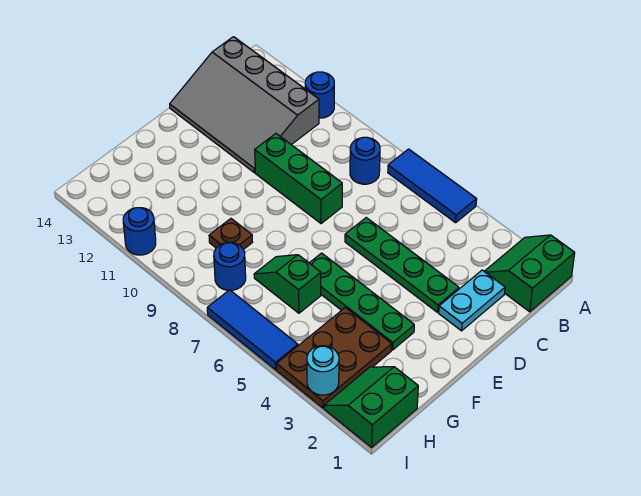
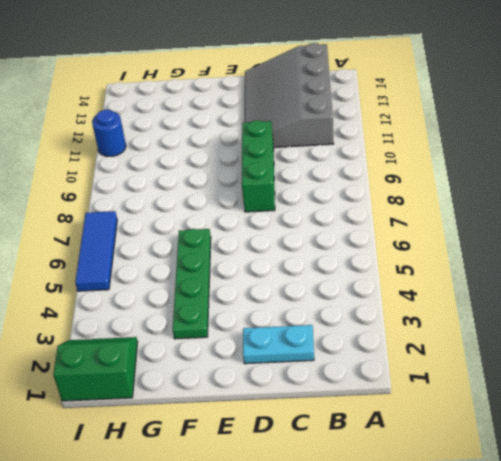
none -> green slope A1:B2 level 1 top 1
none -> blue tile A5:A7 level 1
none -> blue round brick A11 level 1

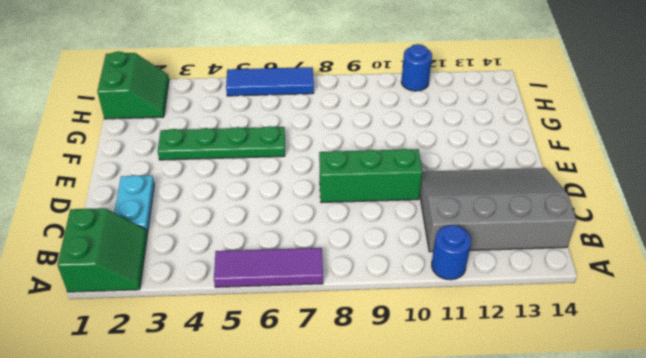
purple tile A5:A7 level 1 -> blue tile A5:A7 level 1
none -> blue round brick B8 level 1
none -> green plate D3:D6 level 1
none -> brown plate G3:I4 level 1

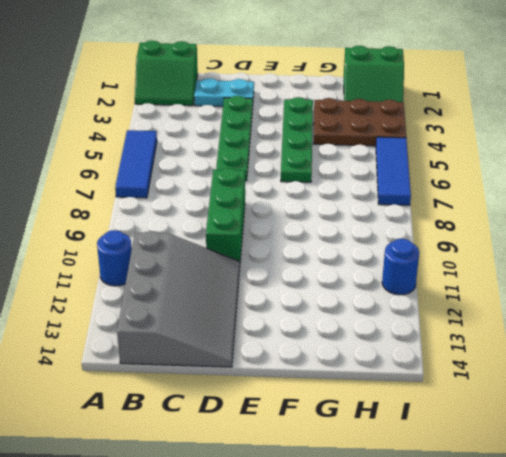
none -> blue round brick B8 level 1
none -> green slope G6:G7 level 1 top 6
none -> brown plate G9 level 1

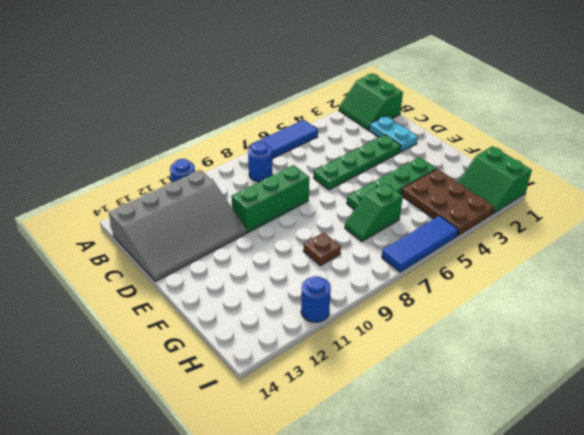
none -> blue round brick H8 level 1
none -> cyan round brick I3 level 2

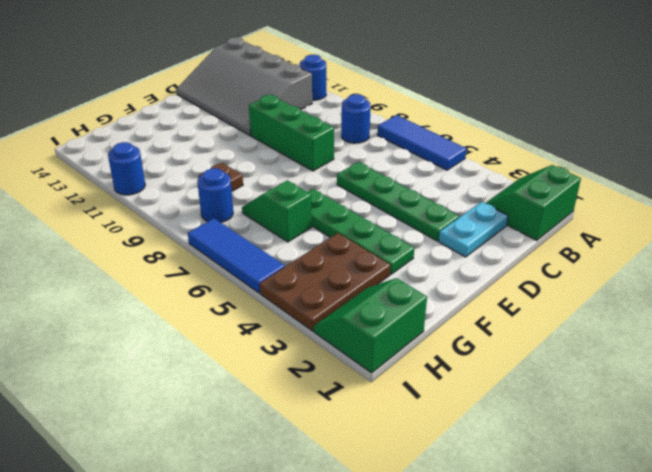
none -> cyan round brick I3 level 2

